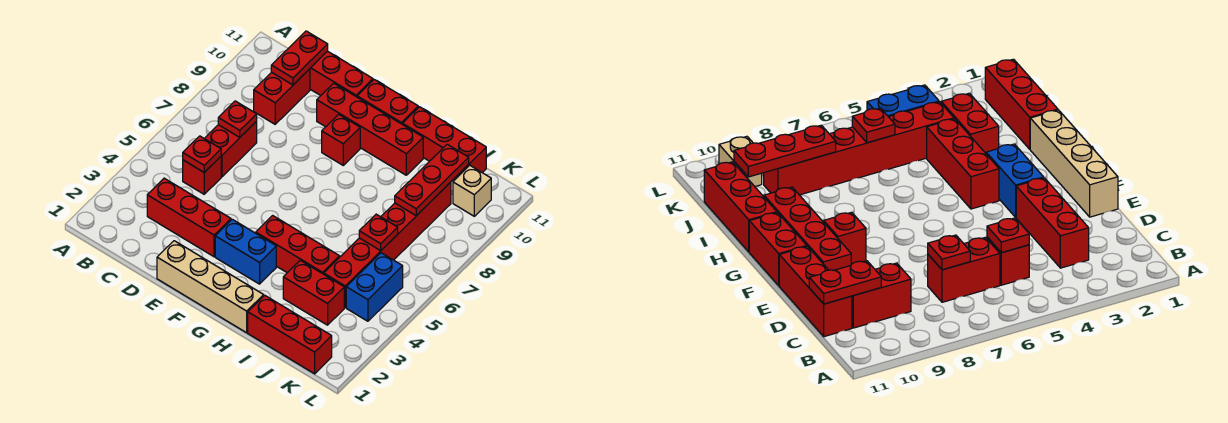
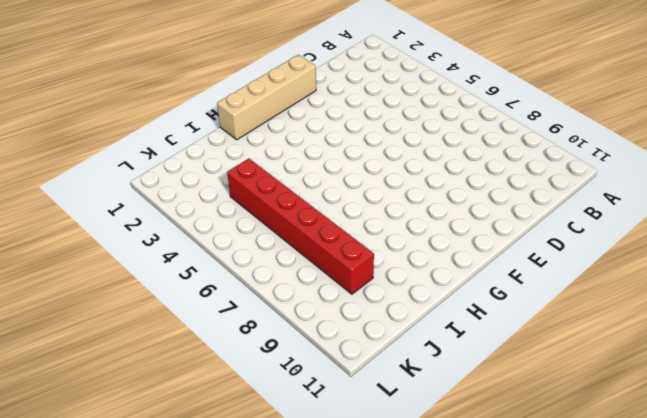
none -> red brick C3:E3 level 1
none -> red brick C5 level 1
none -> red brick C6:C7 level 1

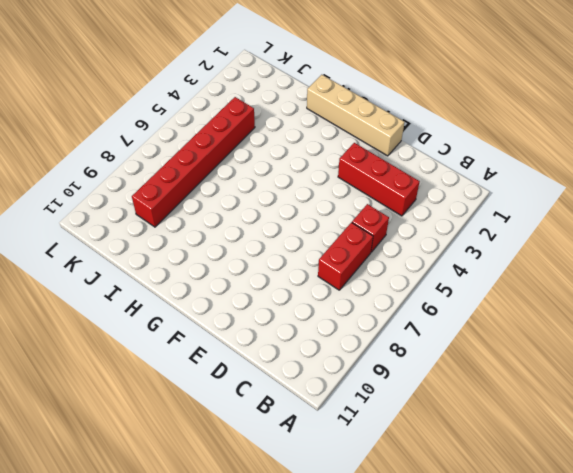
none -> red brick C9:C10 level 1
none -> red brick C11:E11 level 1
none -> red brick E10:H10 level 1

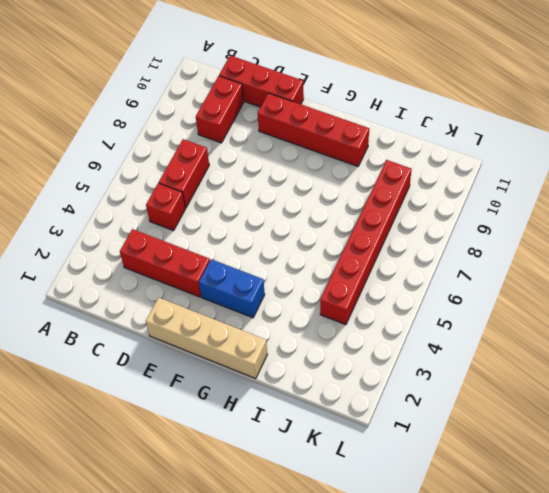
none -> red brick F9 level 1
none -> red brick F11:G11 level 1
none -> red brick G4:I4 level 1

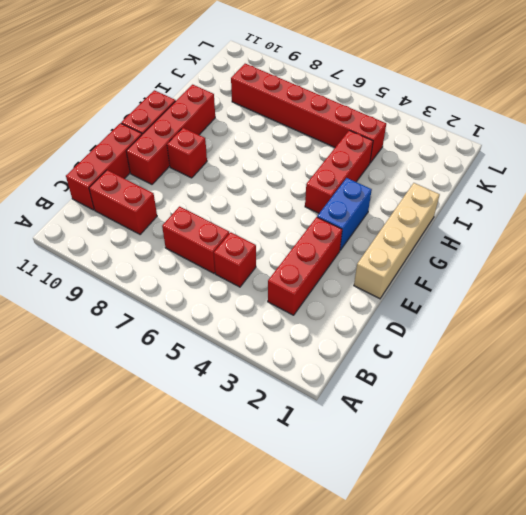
none -> red brick H11:J11 level 1
none -> red brick I1:K1 level 1
none -> red brick I3:J3 level 1

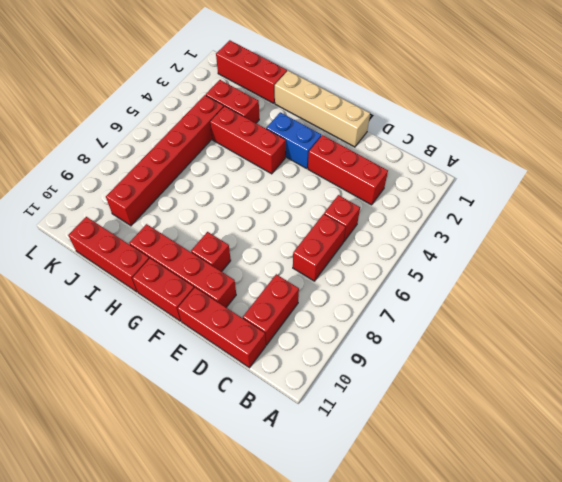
none -> blue brick K4:K5 level 1
none -> tan brick K10 level 1
none -> red plate C5 level 2

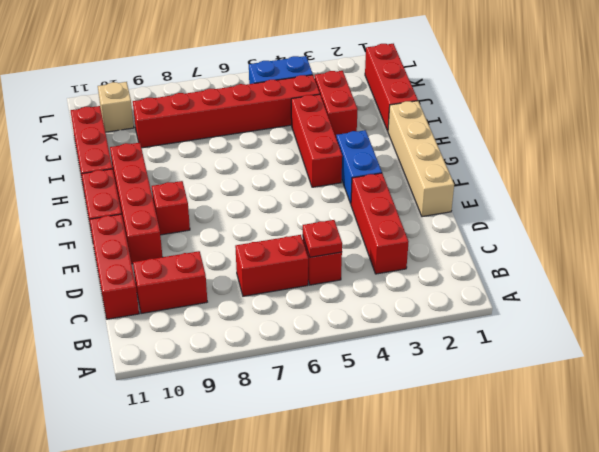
none -> red plate C7 level 2
none -> red plate C10:C11 level 2
none -> red plate J6 level 2

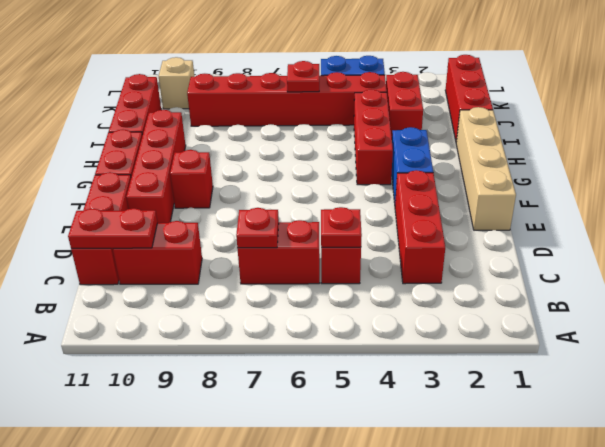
none -> red plate J8:J10 level 2

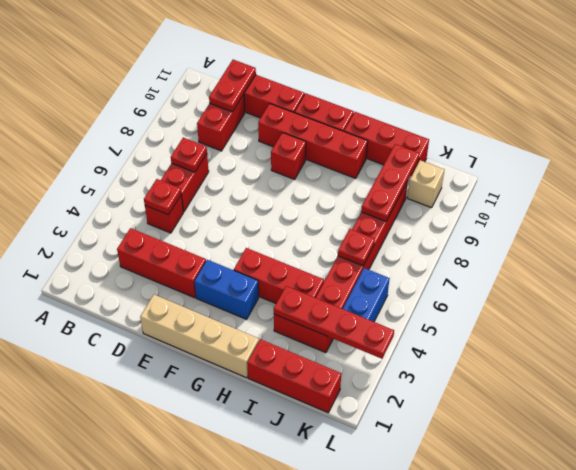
red plate I3:L3 level 2 -> none

